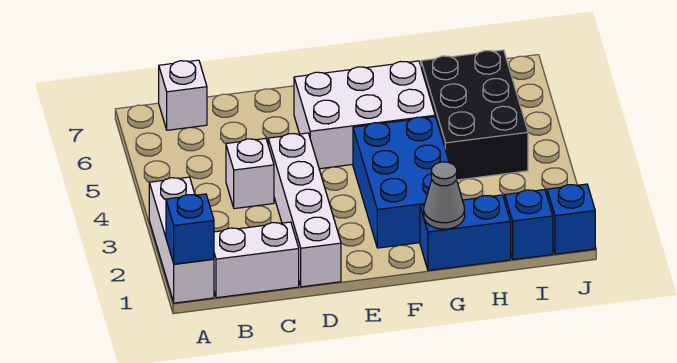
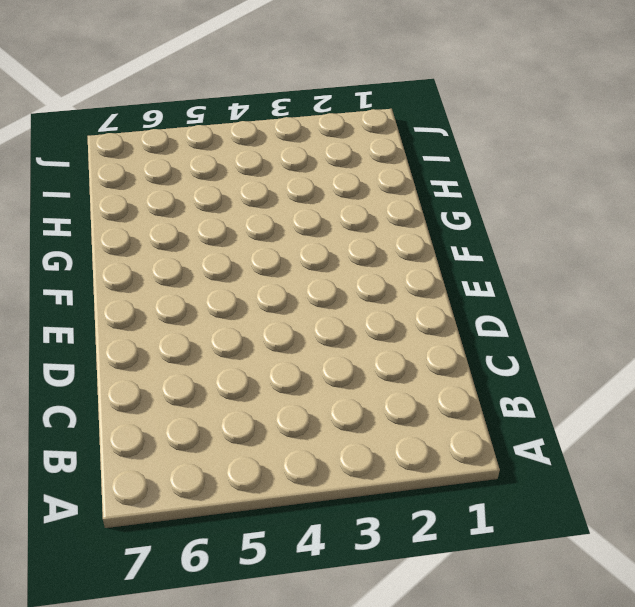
none -> white brick A1:A3 level 1
none -> white brick B1:C1 level 1
none -> white brick B7 level 1

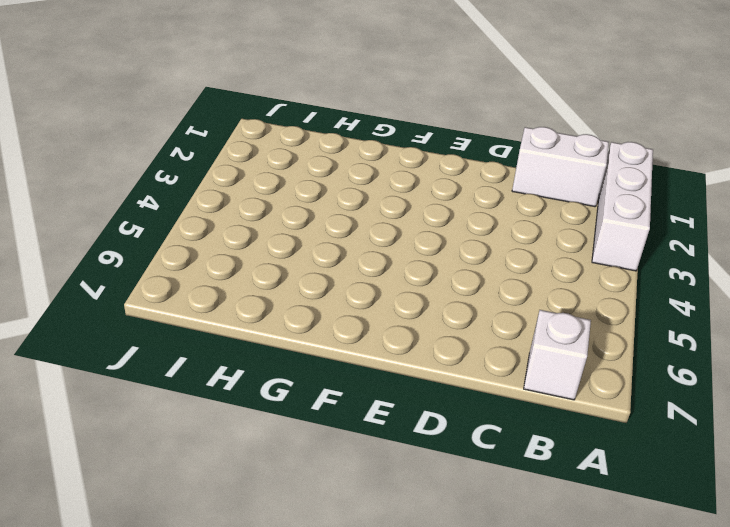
none -> white brick C4 level 1
none -> white brick D1:D4 level 1
none -> white brick E5:G6 level 1

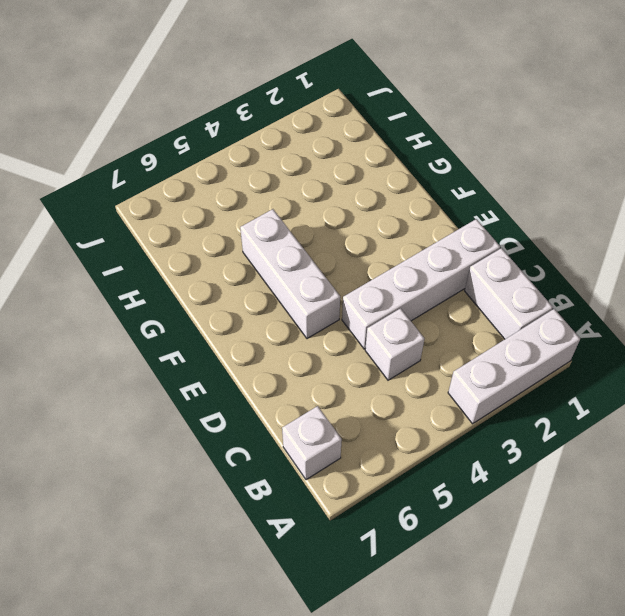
white brick E5:G5 level 1 -> white brick E5:G6 level 1
none -> blue brick F2:G4 level 1
none -> blue brick G1:H1 level 1
none -> black brick H4:I6 level 1

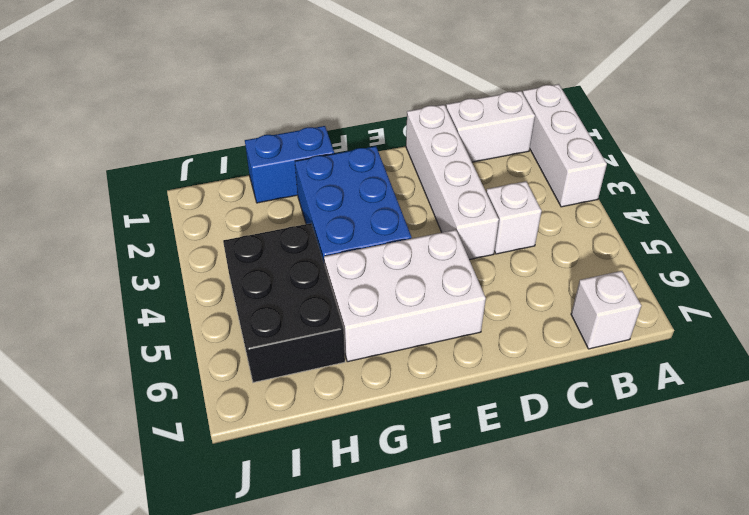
none -> blue brick I1 level 1
none -> blue brick J1 level 1
none -> blue brick A1 level 2

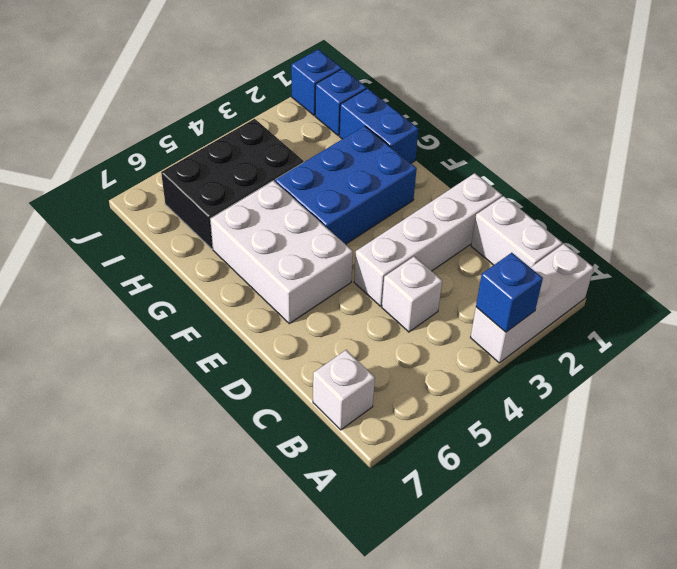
blue brick A3 level 2 -> blue brick A1 level 2
none -> grey cone G1 level 2

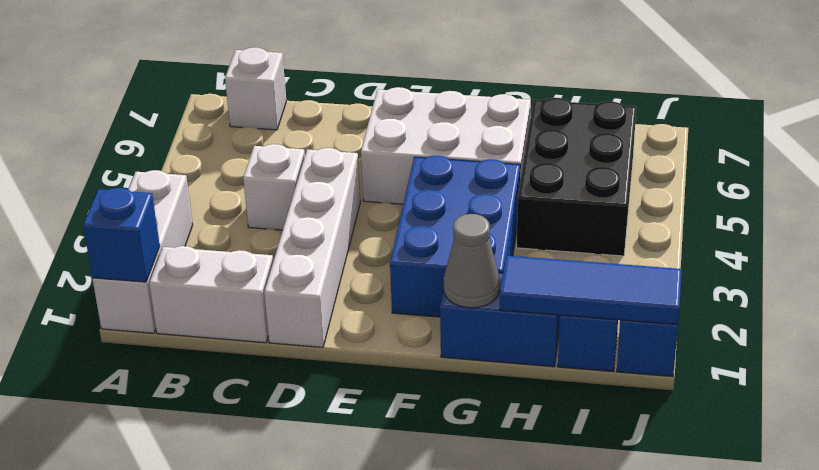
blue tile H1:J1 level 2 -> none

